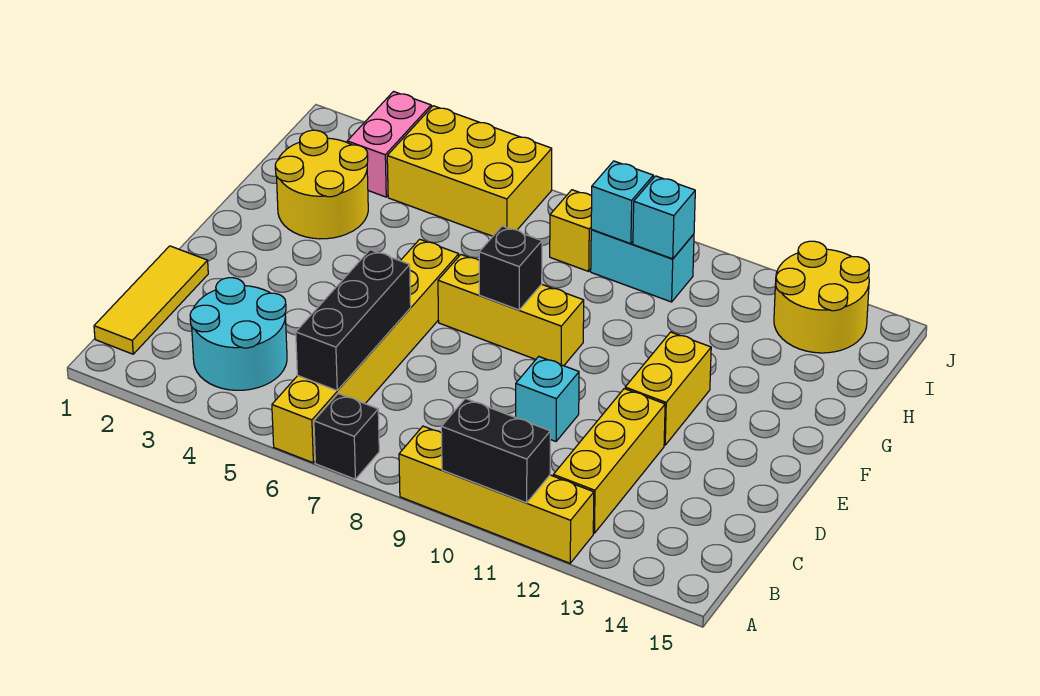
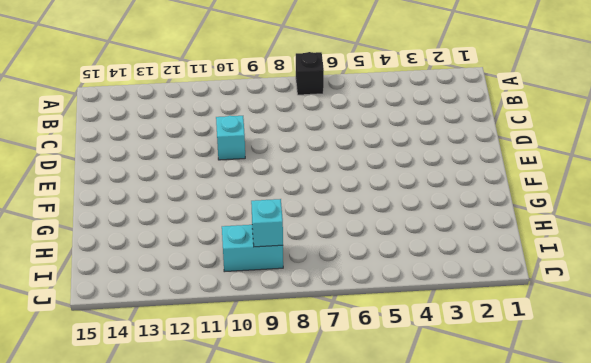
none -> yellow brick A6:F6 level 1
none -> yellow brick A9:A12 level 1
none -> yellow tile B1:D1 level 1

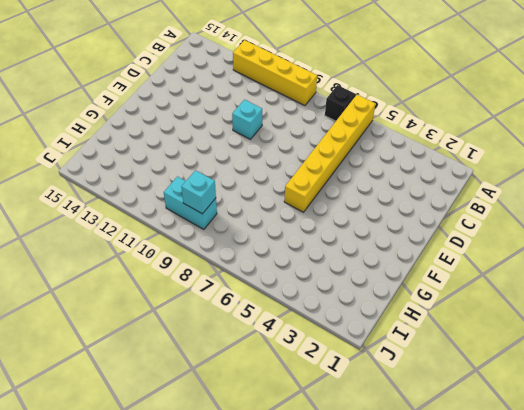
none -> yellow tile B1:D1 level 1
none -> cyan round brick B3:C4 level 1
none -> yellow brick B12:D12 level 1

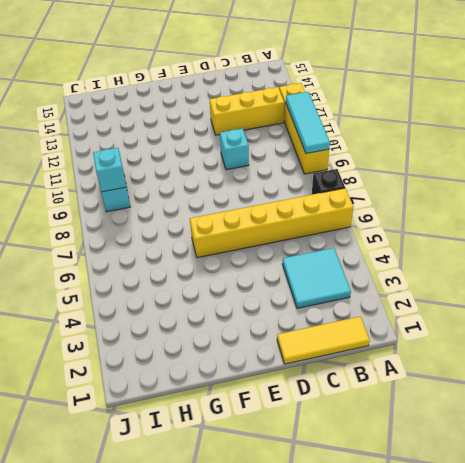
cyan tile A9:A11 level 2 -> black brick A10:A11 level 2
cyan tile B3:C4 level 1 -> cyan round brick B3:C4 level 1
none -> yellow brick E12:F12 level 1
none -> yellow brick F7:F9 level 1
none -> yellow round brick G2:H3 level 1

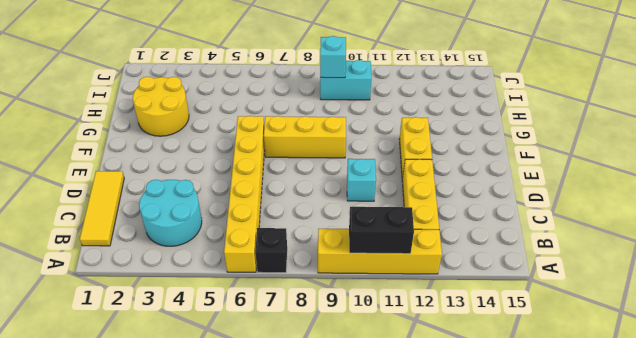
none -> pink brick I3:J3 level 1
none -> yellow brick I4:J6 level 1
none -> yellow brick I8 level 1

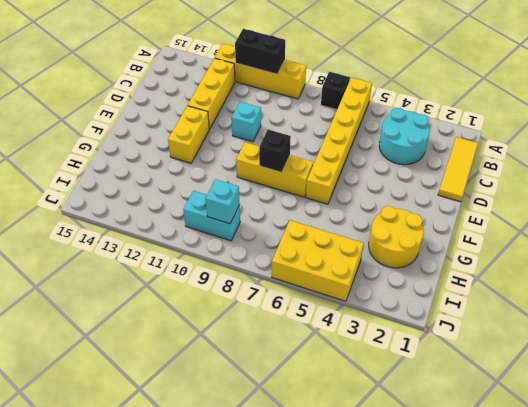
none -> pink brick I3:J3 level 1
none -> yellow brick I8 level 1
none -> yellow round brick I13:J14 level 1

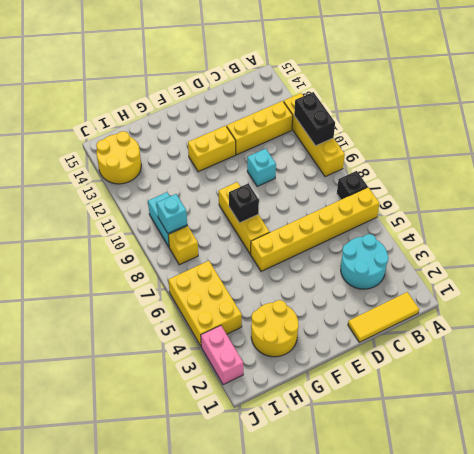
pink brick J2:J3 level 1 -> pink brick I3:J3 level 1
none -> black brick B6:D6 level 2
none -> cyan brick I10 level 2

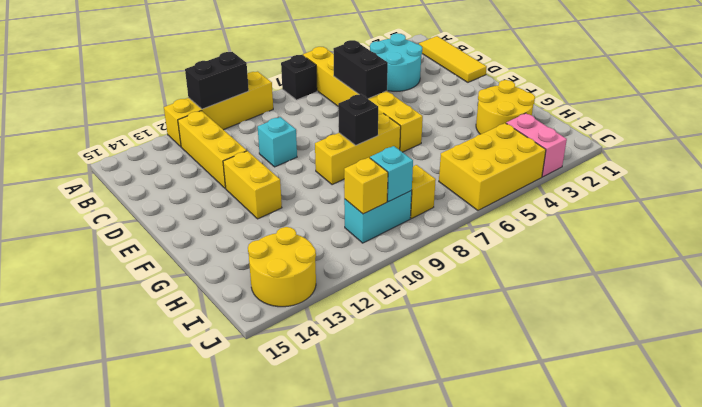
black brick C6:D6 level 2 -> black brick B6:D6 level 2
yellow brick I10 level 2 -> cyan brick I10 level 2

